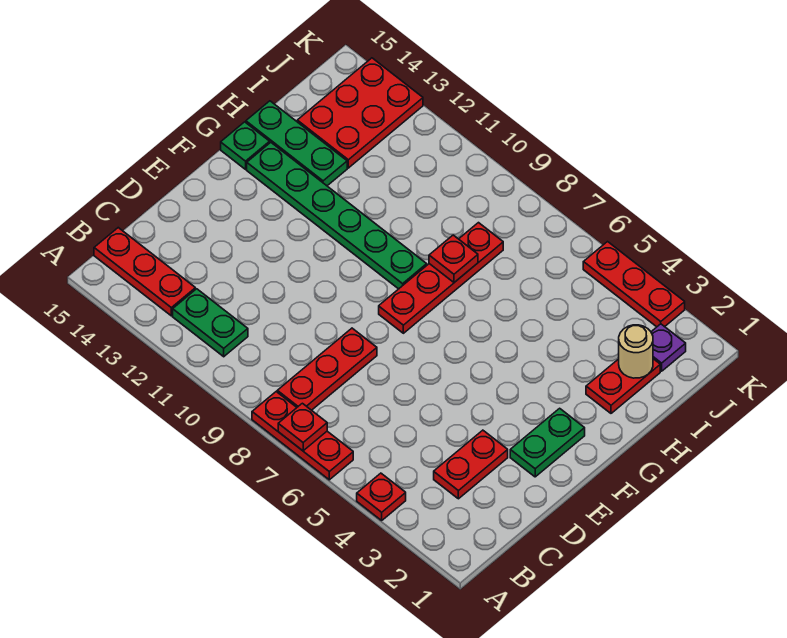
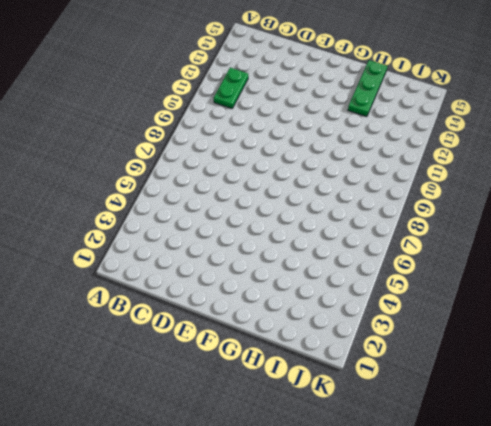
none -> red plate A4 level 1
none -> red plate A6:A8 level 1
none -> red plate B8:D8 level 1

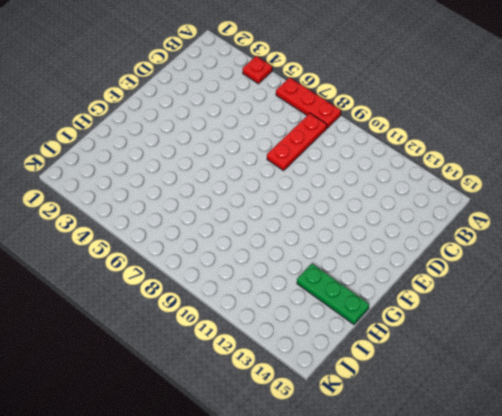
none -> green plate B11:B12 level 1
none -> red plate B13:B15 level 1
none -> red plate C3:D3 level 1

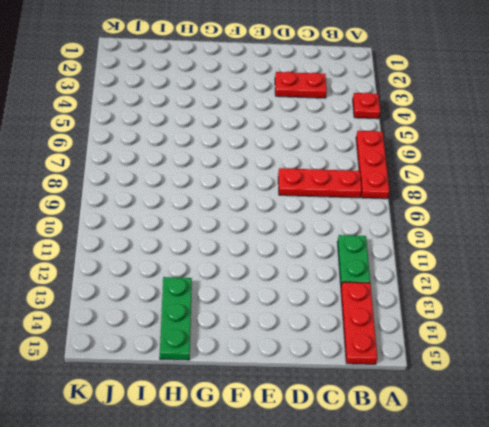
none -> green plate E2:F2 level 1
none -> red plate F8:I8 level 1
none -> green plate G9:G14 level 1

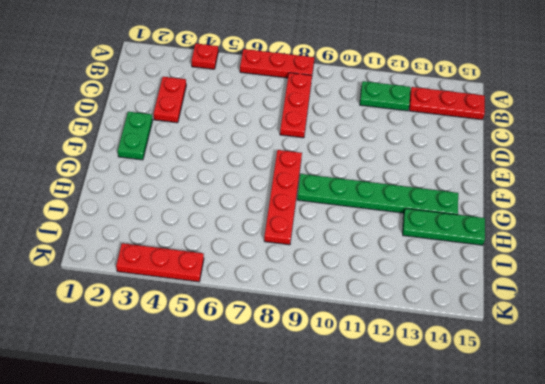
none -> green plate G15 level 1
none -> red plate H2:I2 level 1
none -> red plate I13:K14 level 1

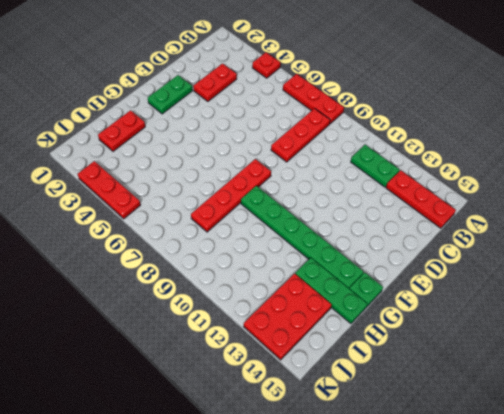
none -> purple plate J2 level 1
none -> red plate A7 level 2
none -> red plate H8 level 2

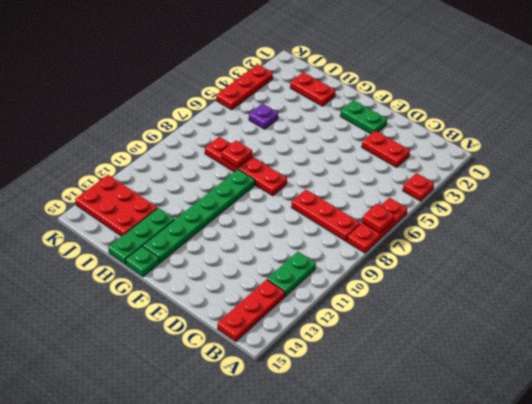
purple plate I5 level 1 -> purple plate J2 level 1
none -> tan round brick I2 level 2

